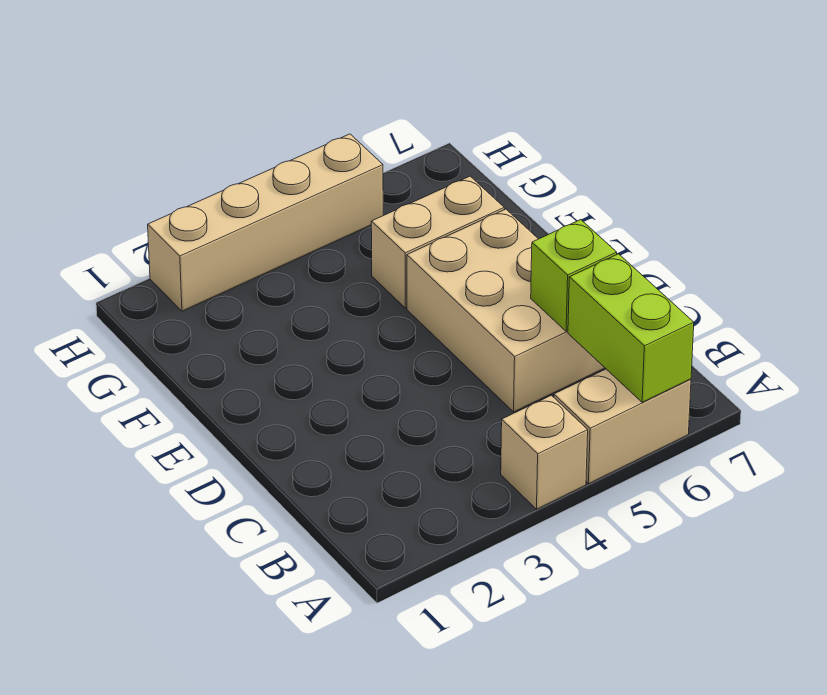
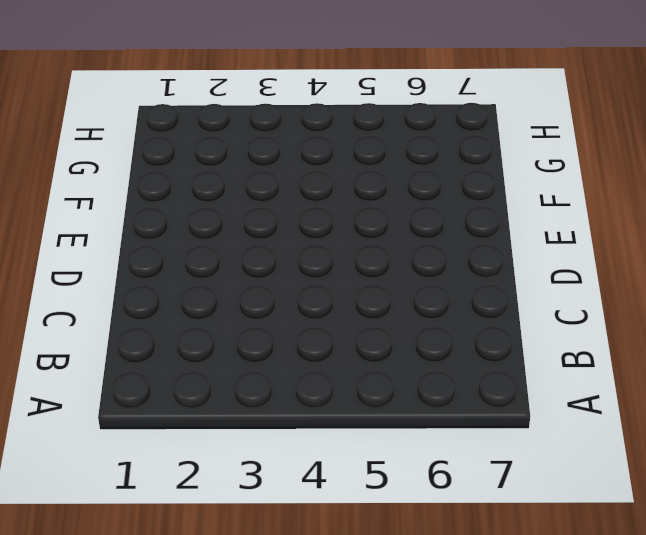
none -> tan brick A4 level 1
none -> tan brick A5:A6 level 1

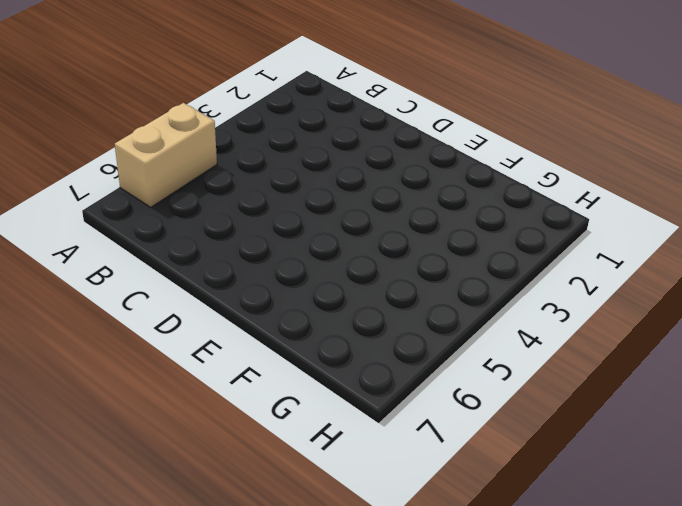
none -> tan brick A4 level 1
none -> tan brick C5:E6 level 1

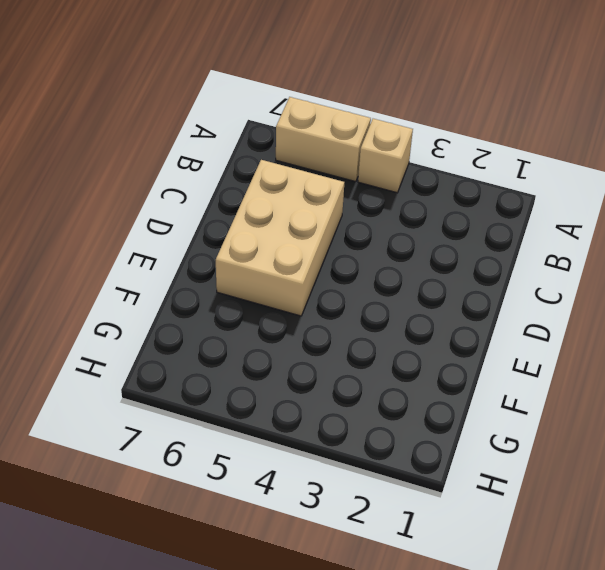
none -> tan brick F5:F6 level 1
none -> tan brick H2:H5 level 1

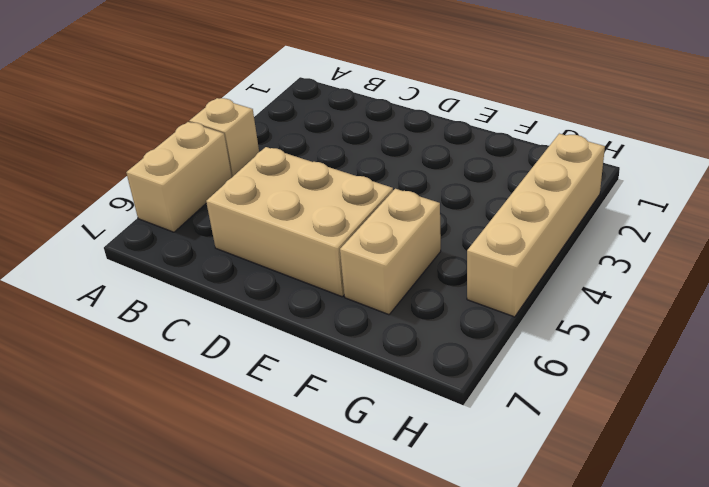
none -> lime brick A6:B6 level 2
none -> lime brick C6 level 2

